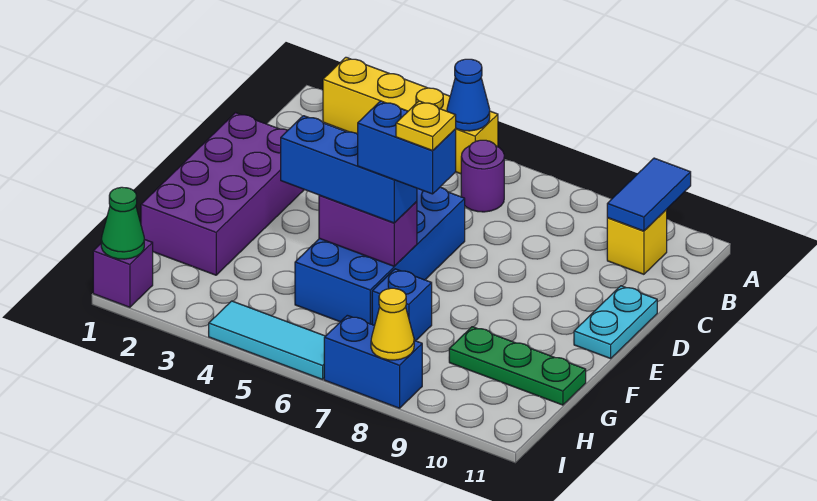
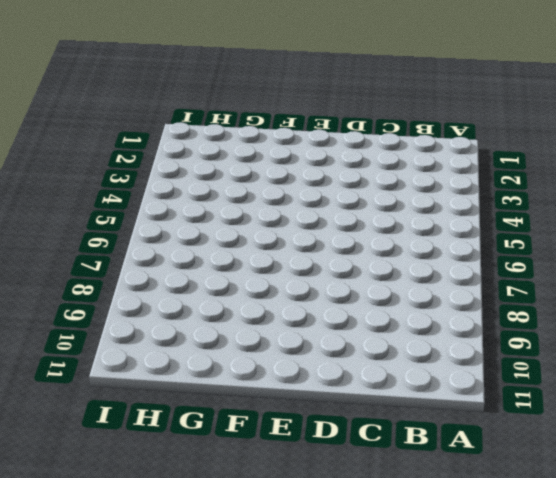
none -> yellow brick A2:A5 level 1
none -> purple round brick B6 level 1
none -> yellow brick B10 level 1

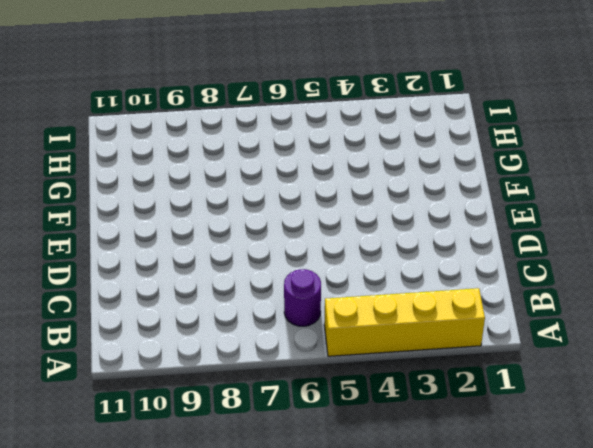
none -> yellow brick B10 level 1
none -> purple brick D1:G2 level 1
none -> blue brick D5:G6 level 1

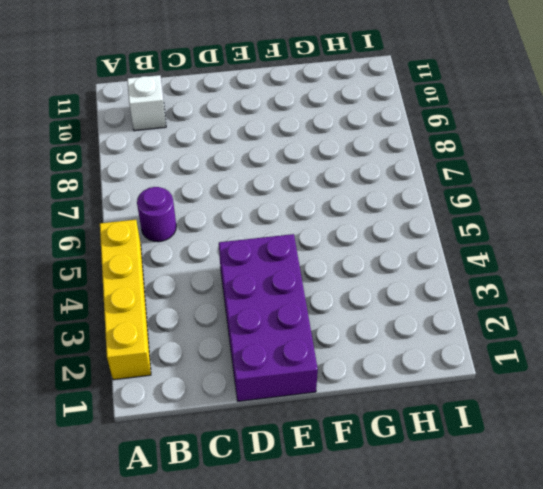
white brick B10 level 1 -> yellow brick B10 level 1
purple brick D1:E4 level 1 -> purple brick D1:G2 level 1
none -> blue brick D5:G6 level 1
none -> cyan plate D11:E11 level 1
none -> blue brick G7 level 1

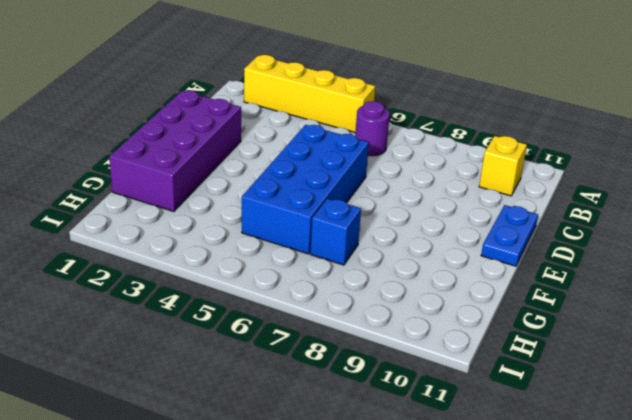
blue plate D11:E11 level 1 -> cyan plate D11:E11 level 1
none -> green plate G9:G11 level 1
none -> purple brick I1 level 1
none -> cyan tile I4:I6 level 1

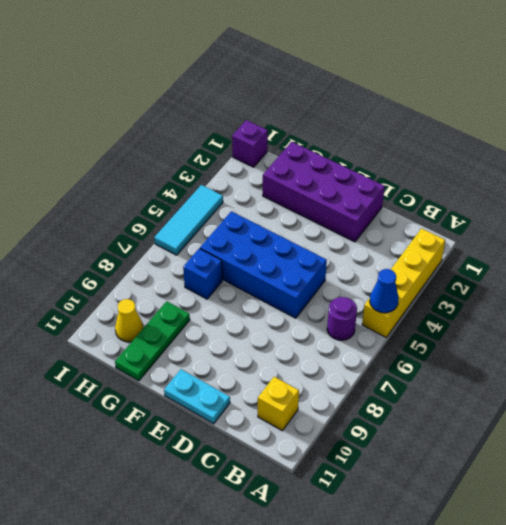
yellow cone H10 level 1 -> yellow cone I8 level 2
none -> blue brick I7:I8 level 1
none -> blue tile A10:B10 level 2
none -> purple brick F5:F6 level 2

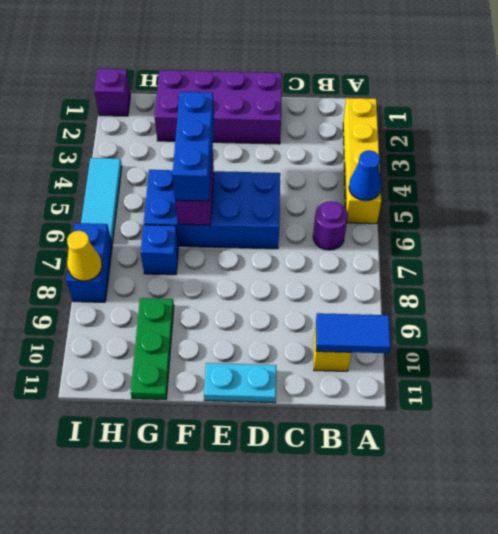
none -> green cone I1 level 2
none -> blue brick F6:F7 level 4
none -> yellow plate F7 level 5

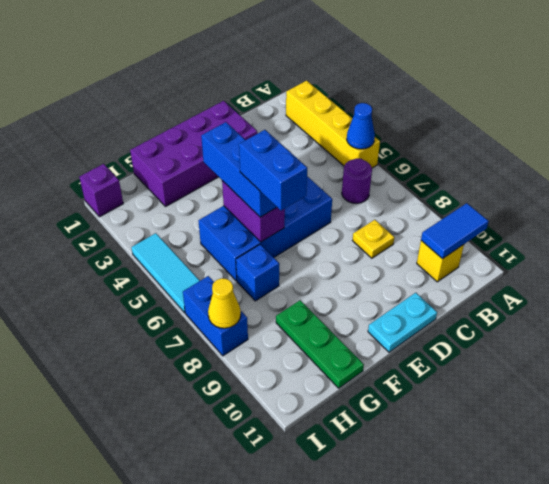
yellow plate C8 level 1 -> yellow plate F7 level 5
none -> green cone I1 level 2

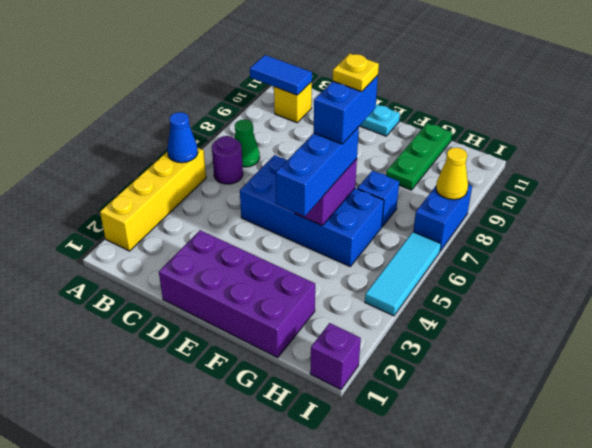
green cone B7 level 1 -> green cone I1 level 2

